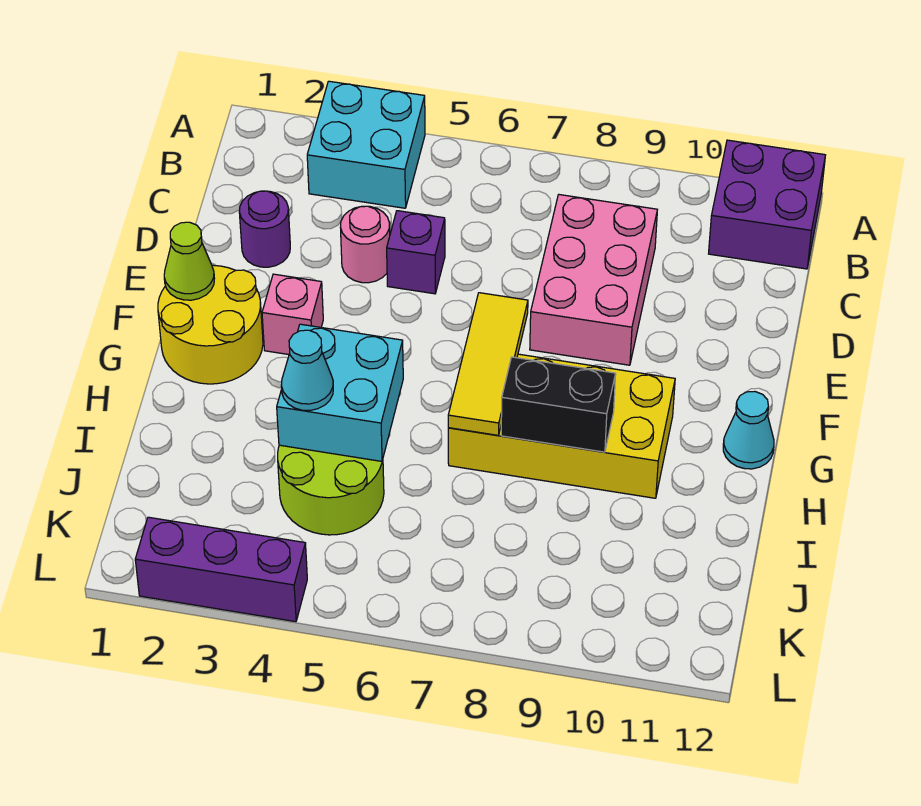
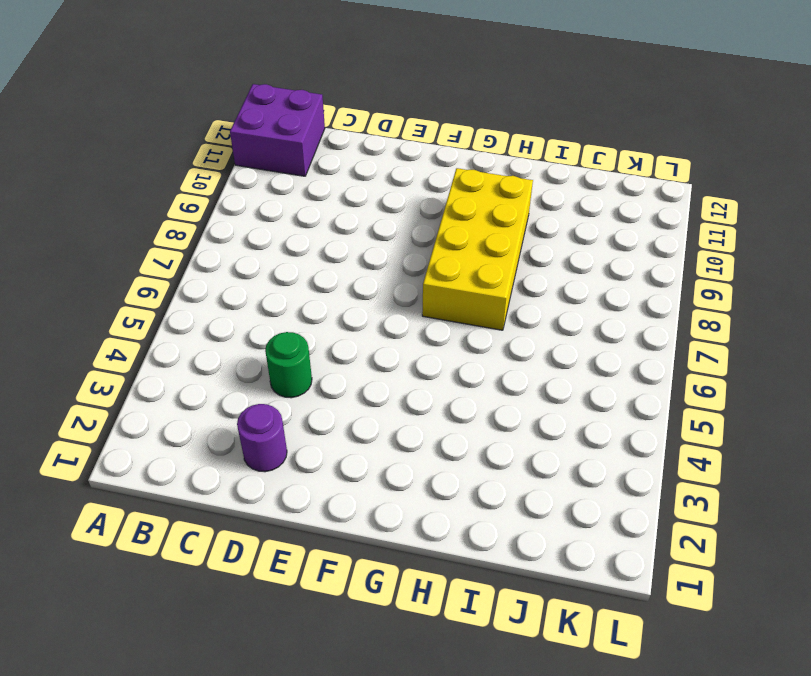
green round brick D4 level 1 -> pink round brick D4 level 1
none -> cyan brick A3:B4 level 1
none -> pink brick C8:E9 level 1
none -> purple brick D5 level 1

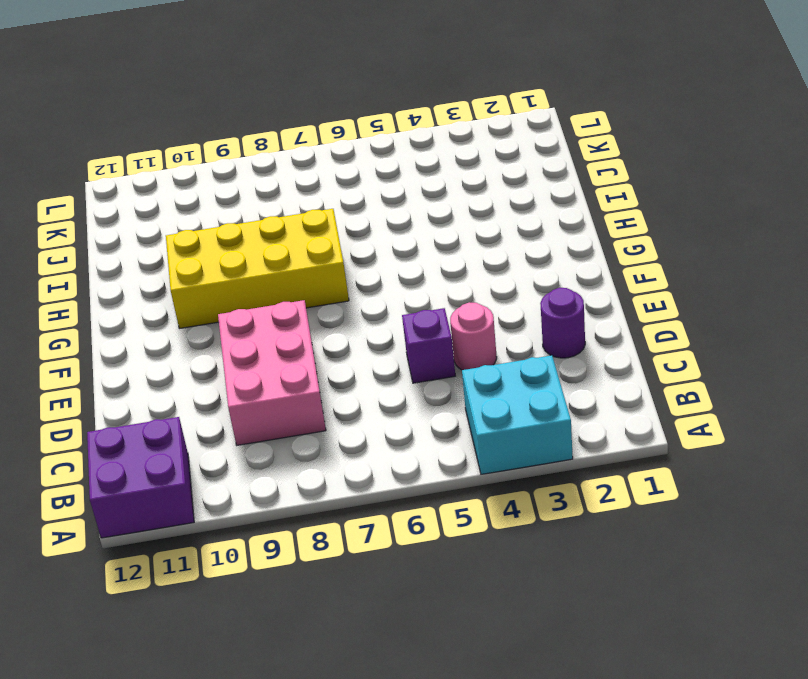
none -> yellow round brick F1:G2 level 1
none -> pink brick F3 level 1
none -> cyan cone G12 level 1

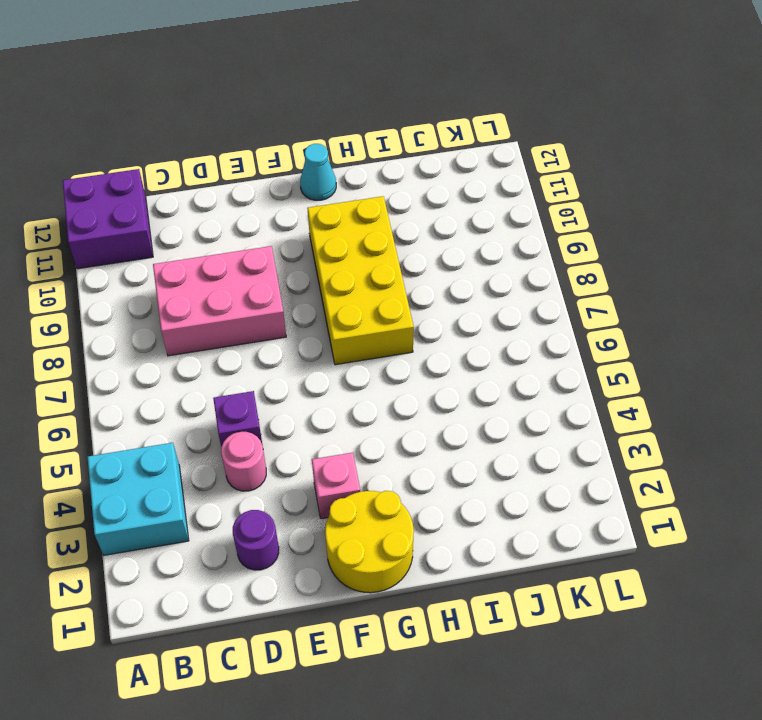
none -> lime round brick I4:J5 level 1
none -> purple brick L2:L4 level 1
none -> lime cone F1 level 2

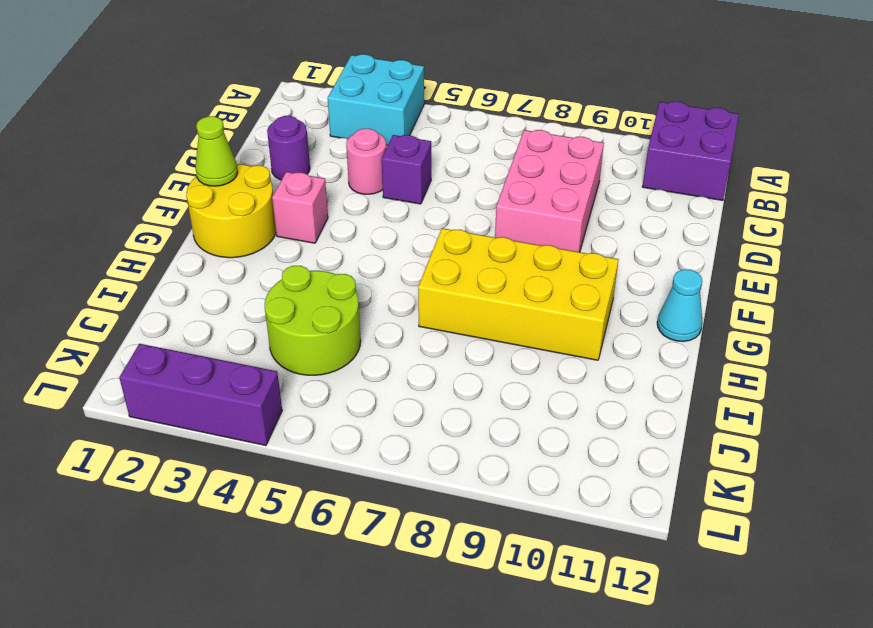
none -> yellow tile F7:H7 level 2
none -> cyan brick H4:I5 level 2
none -> black brick H8:H9 level 2

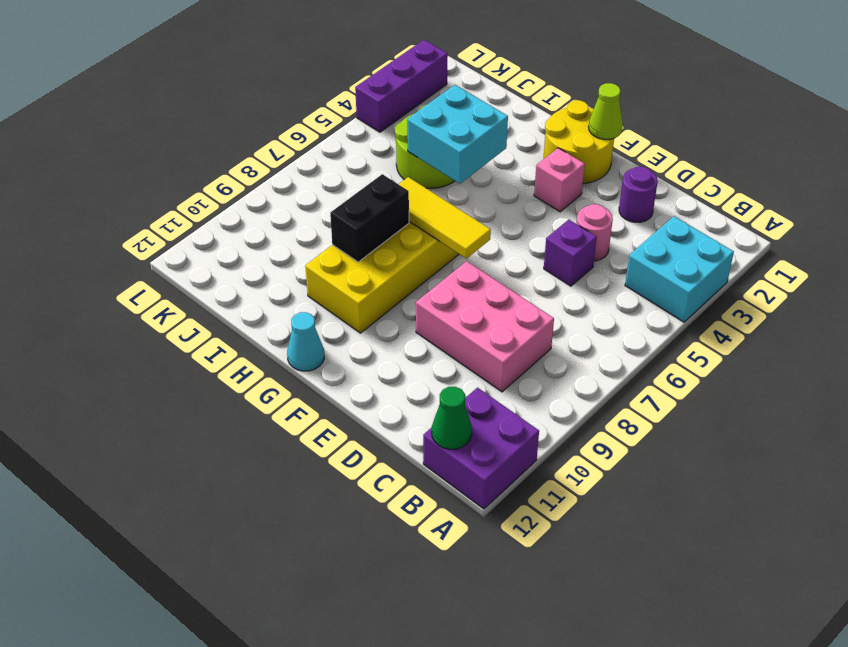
green cone B12 level 2 -> none
none -> cyan cone I4 level 3

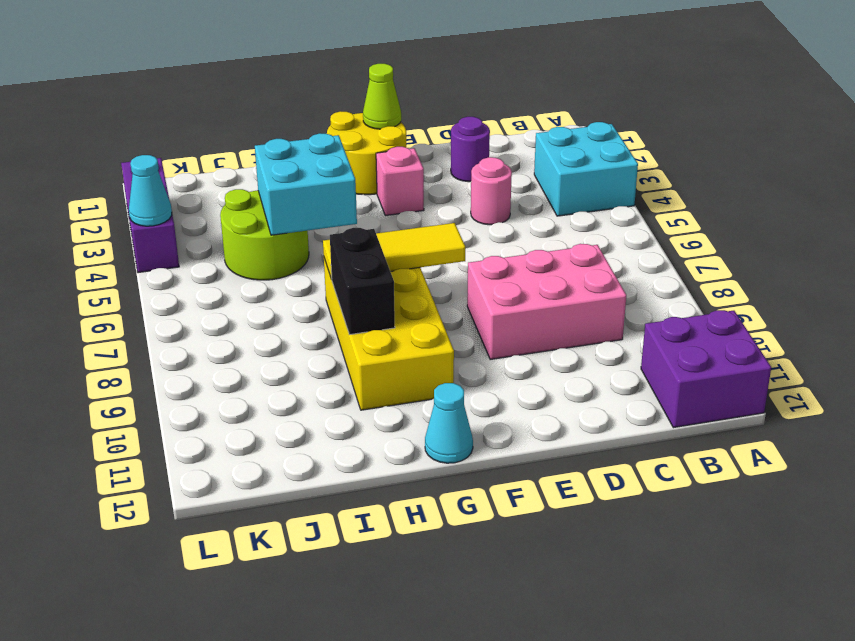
cyan cone L4 level 2 -> cyan cone I4 level 3
none -> purple brick D5 level 1

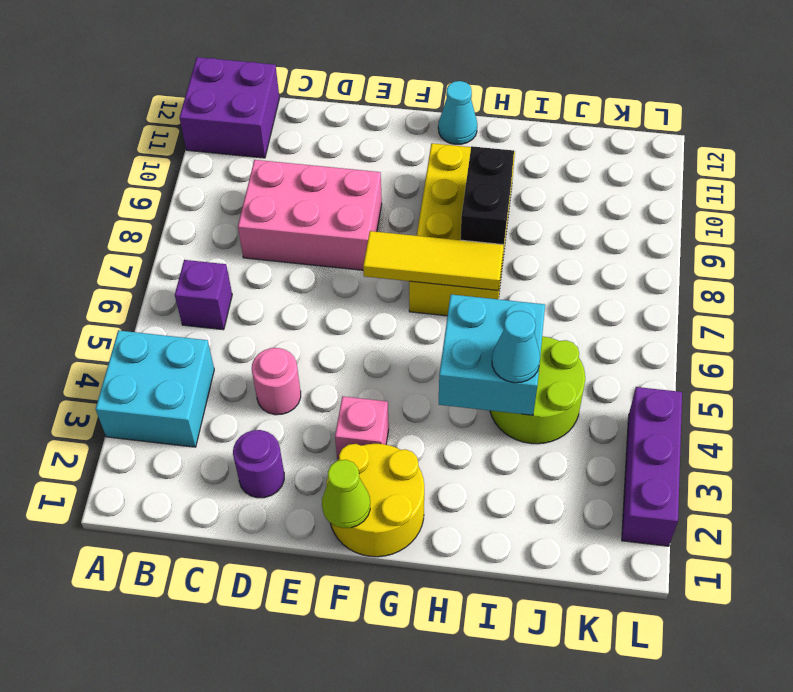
purple brick B6 level 1 -> purple brick D5 level 1

